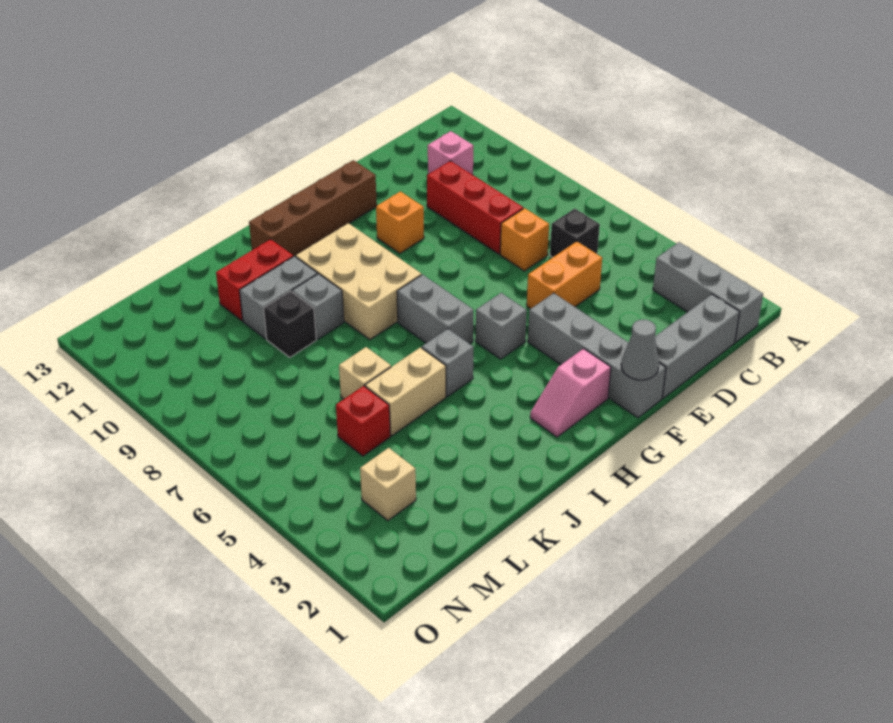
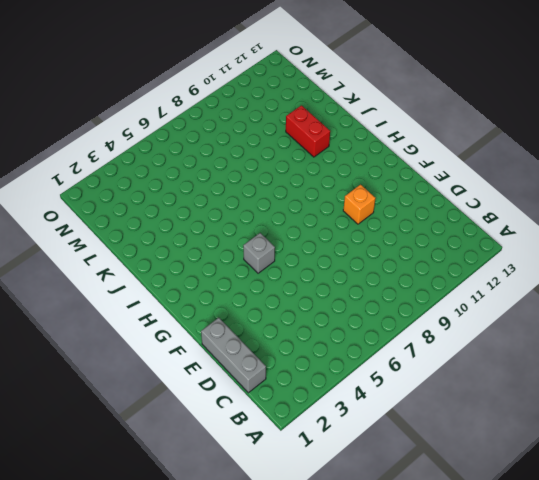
none -> grey brick B1:B3 level 1
none -> black brick C6 level 1
none -> pink brick C11 level 1

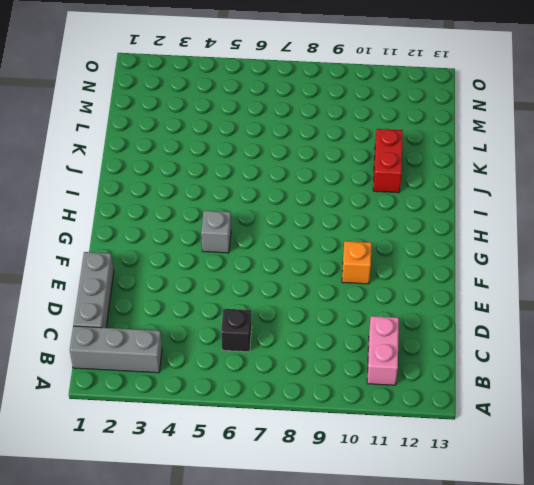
pink brick B11:C11 level 1 -> pink brick C11 level 1
none -> orange brick D5:E5 level 1
none -> orange brick D7 level 1
none -> red brick D8:D10 level 1

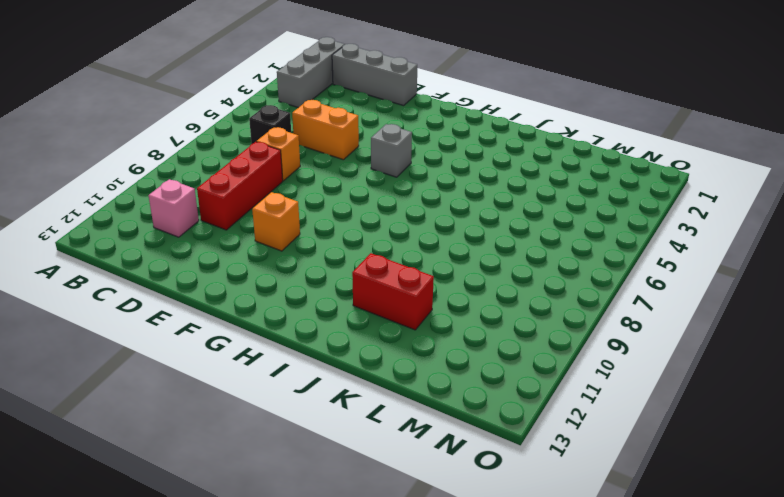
none -> grey brick F1:F4 level 1
none -> brown brick F12:I12 level 1
none -> pink slope G2:H2 level 1 top G

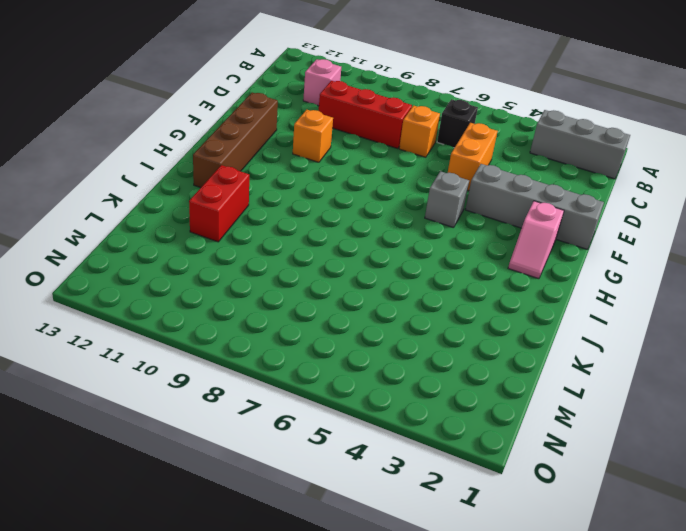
none -> grey brick C1:E1 level 1
none -> grey brick H6:H7 level 1
none -> tan brick H8:I10 level 1

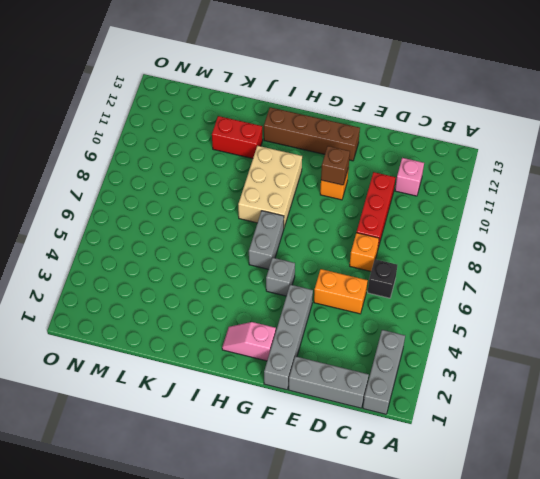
brown brick F10 level 2 -> none
none -> grey brick I5 level 1
none -> tan brick J5:K5 level 1
none -> grey brick J9 level 1

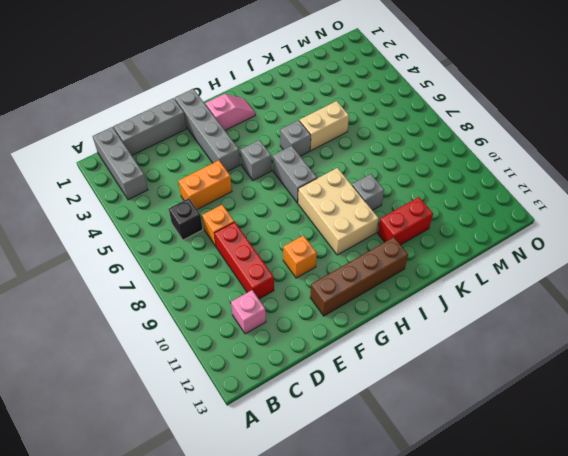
none -> grey brick J10:K10 level 1
none -> tan brick K6 level 1
none -> black brick K9 level 1

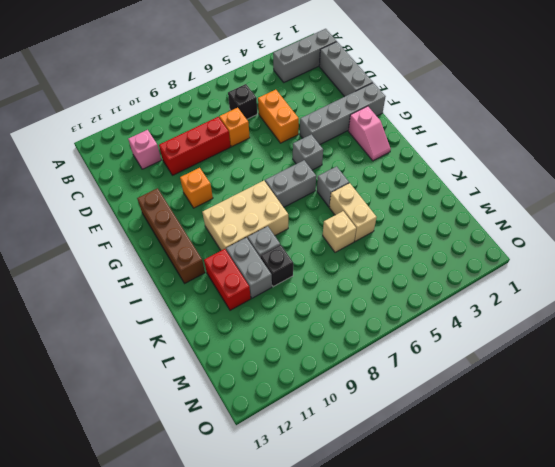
none -> red brick L5 level 1
none -> tan brick M3 level 1
none -> grey cone F1 level 2

